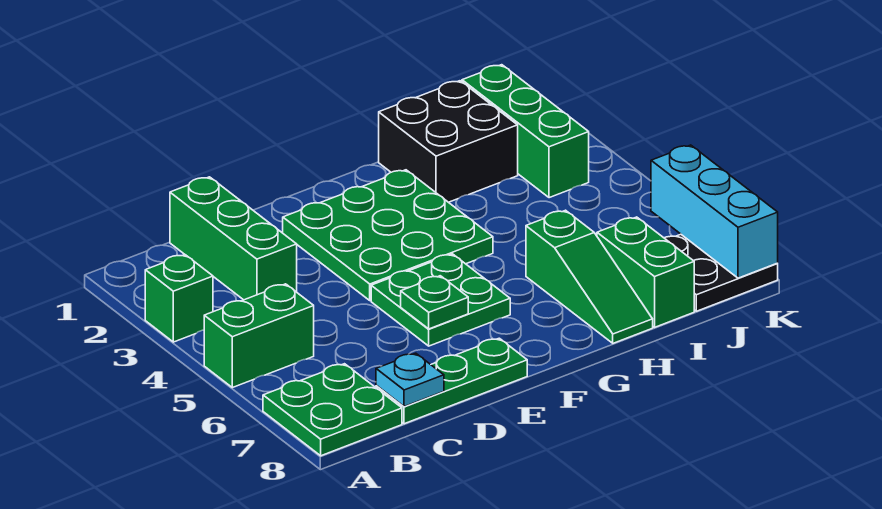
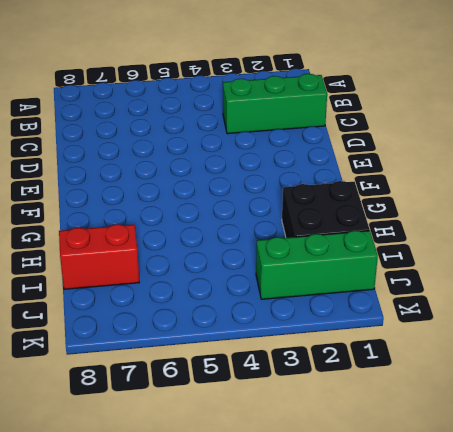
red brick I7:I8 level 1 -> green brick I7:I8 level 1
none -> green brick A3 level 1
none -> green brick A5:B5 level 1
none -> green plate A7:B8 level 1

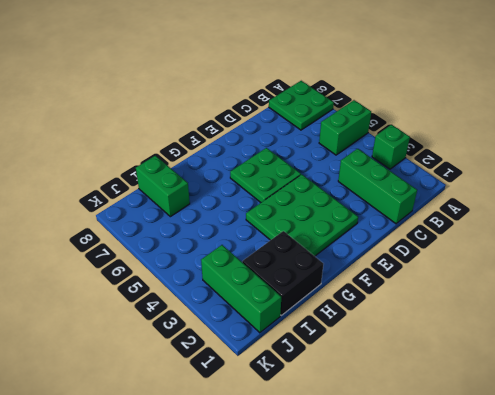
none -> green plate C8:E8 level 1
none -> green slope H6:H8 level 1 top 6
none -> black plate J7:K8 level 1

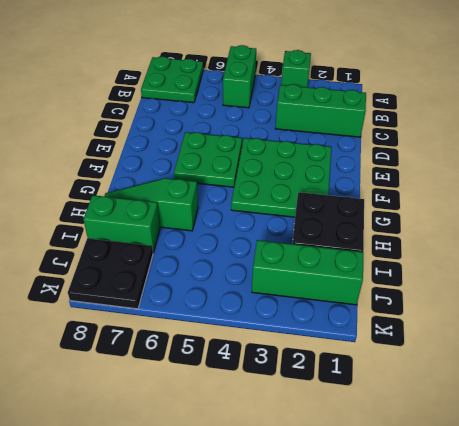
none -> green plate C8:E8 level 1
none -> cyan plate C8 level 2
none -> green plate E6 level 2

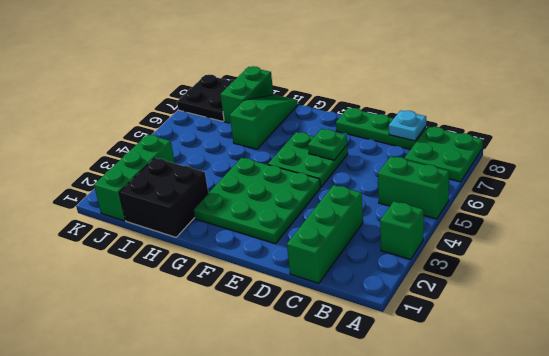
none -> cyan brick K6:K8 level 2

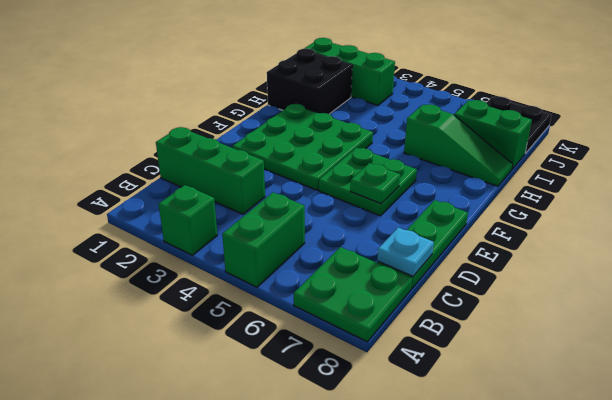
none -> cyan brick K6:K8 level 2

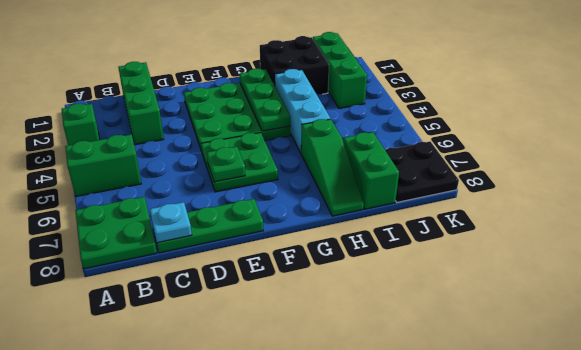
green plate G2:G4 level 2 -> none
cyan brick H3:H5 level 1 -> cyan brick K6:K8 level 2

